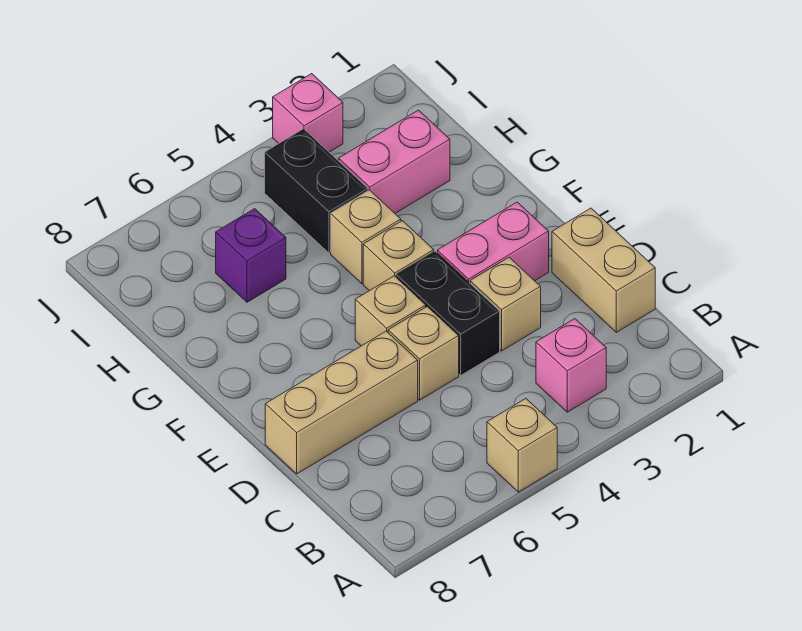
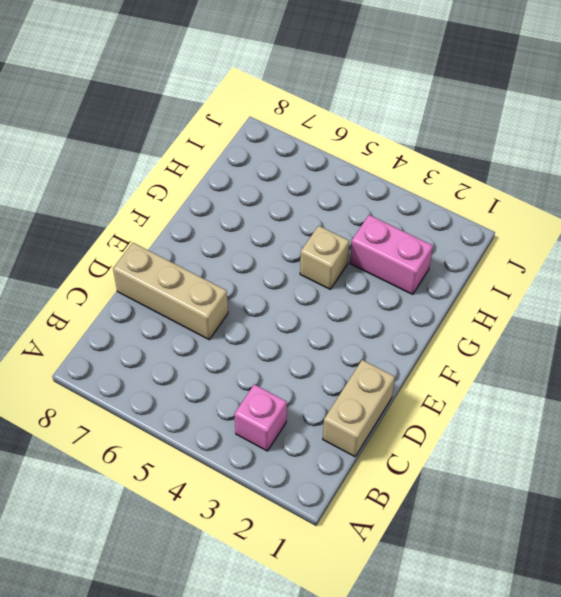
none -> tan brick A5 level 1
none -> tan brick D3 level 1
none -> black brick D4:E4 level 1

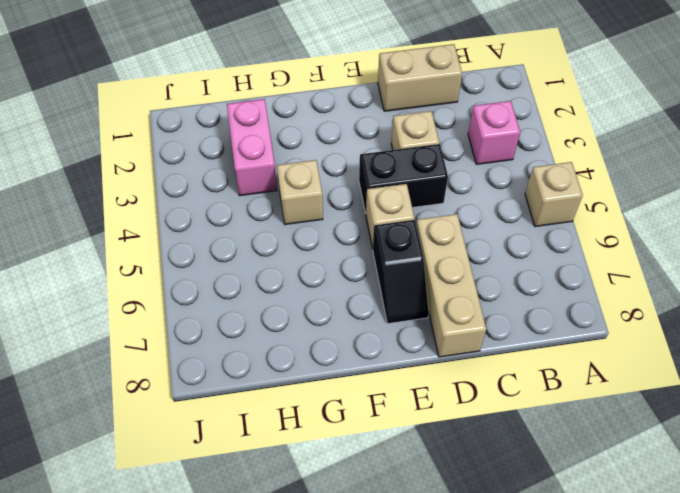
black slope E6:E7 level 1 top 6 -> none
none -> tan brick D5 level 1
none -> pink brick E2:E3 level 1
none -> tan brick F4 level 1

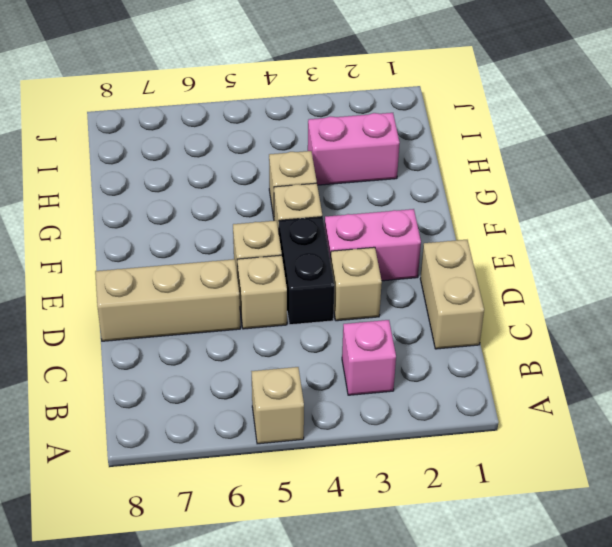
none -> black brick H4:I4 level 1
none -> purple brick H6 level 1
none -> pink brick J3 level 1

